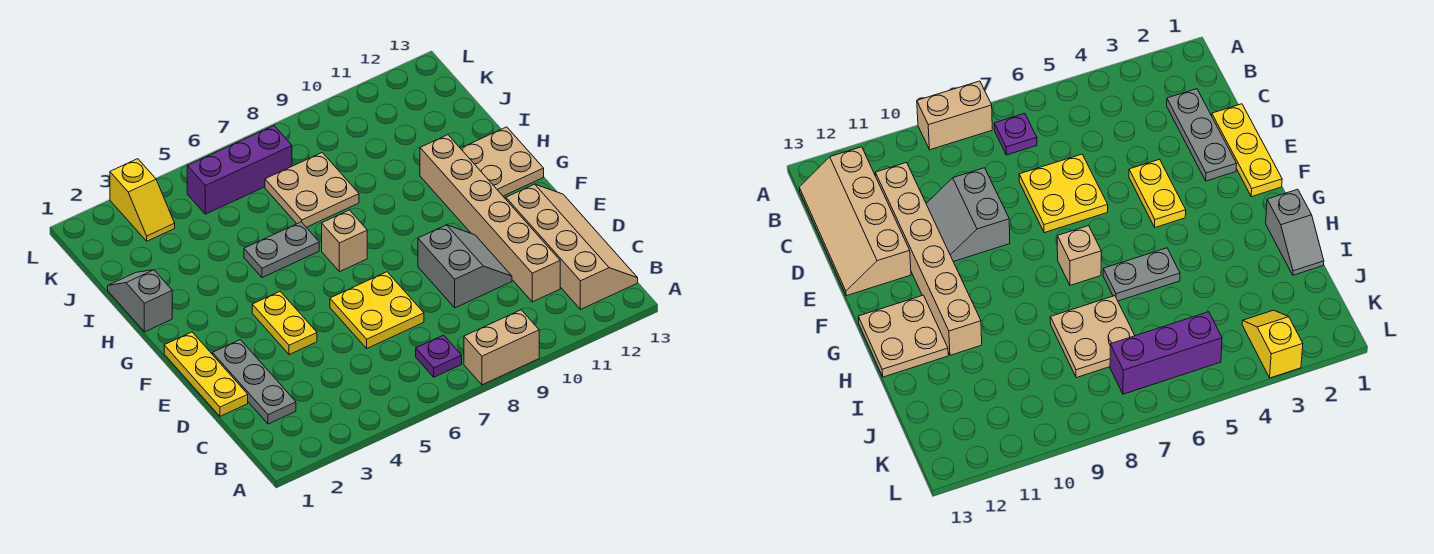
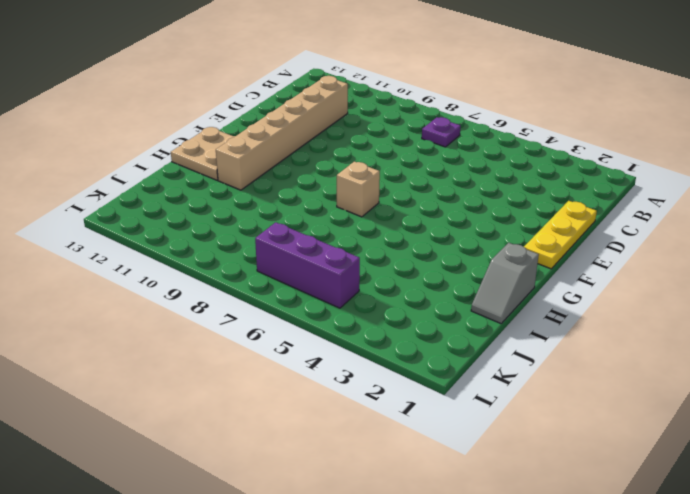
none -> tan brick A8:A9 level 1
none -> tan slope B12:E13 level 1 top 12
none -> grey plate C2:E2 level 1

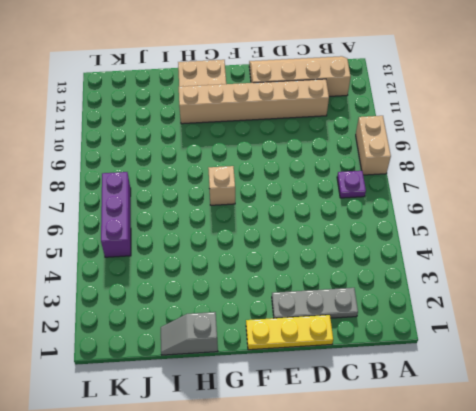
none -> yellow plate D6:E7 level 1
none -> grey slope D9:E10 level 1 top 9
none -> yellow plate E4:F4 level 1

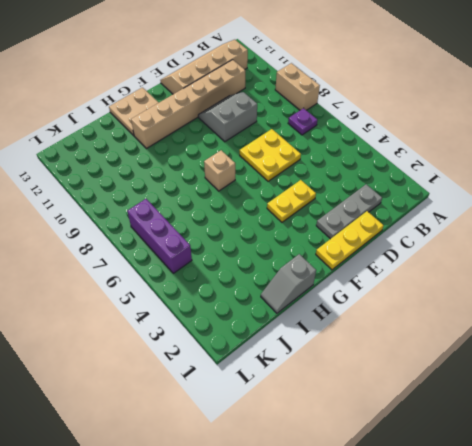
none -> grey plate H5:H6 level 1
none -> tan plate I7:J8 level 1
none -> yellow slope K3:L3 level 1 top L

